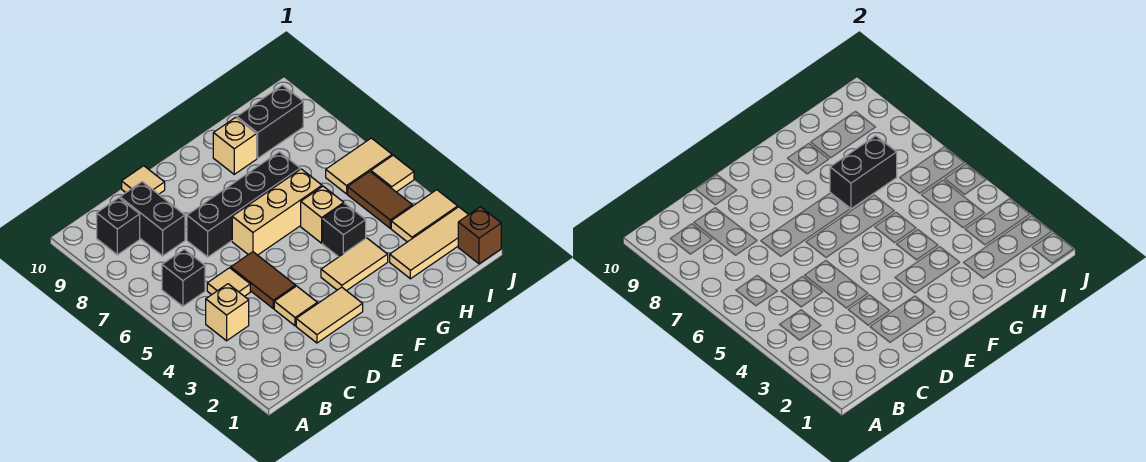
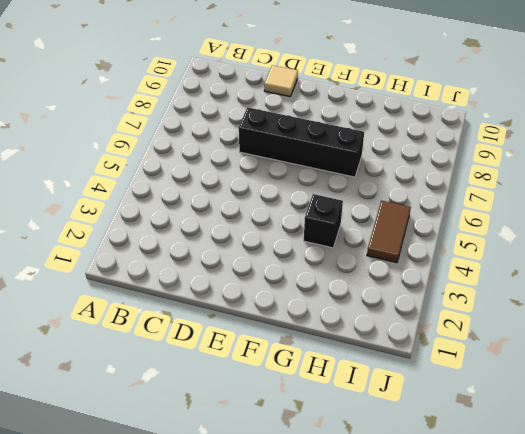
none -> tan brick B4 level 1
none -> black brick B6 level 1
none -> black brick B9 level 1

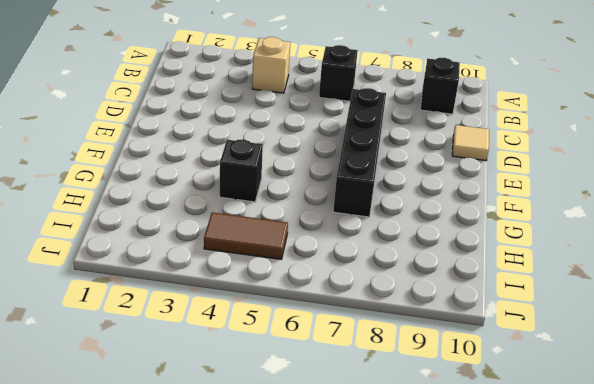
none -> tan tile C5 level 1
none -> black brick C8:C9 level 1
none -> tan tile D2:E2 level 1

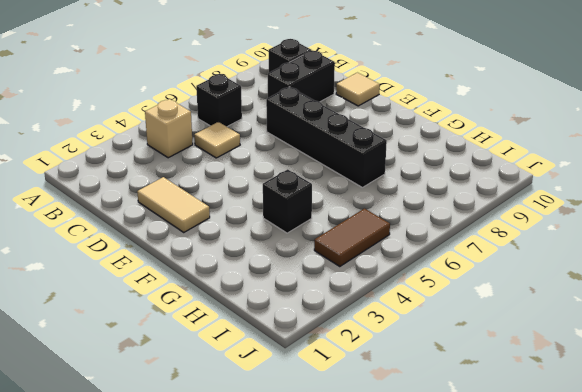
none -> tan tile D3 level 1
none -> brown tile D4:D5 level 1
none -> tan brick E6:G6 level 1

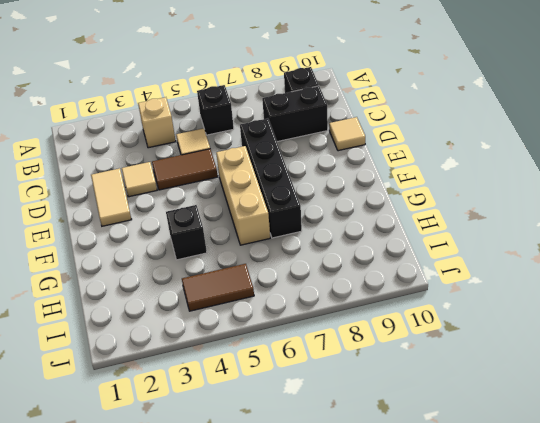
none -> tan tile F3:G3 level 1
none -> tan brick G5 level 1
none -> tan brick G9 level 1

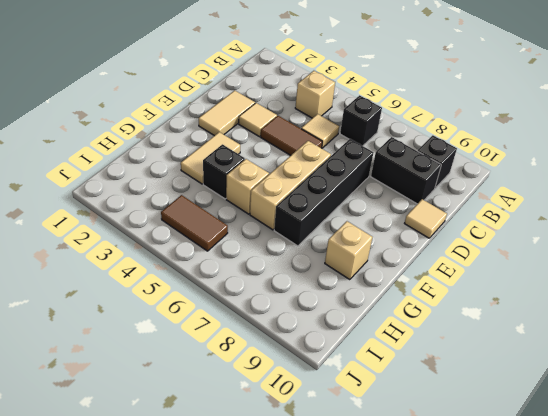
none -> tan tile H2:J2 level 1
none -> black brick H9:I9 level 1
none -> tan tile I3:J3 level 1

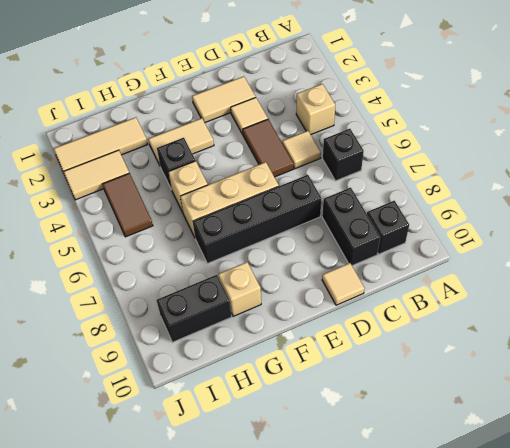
none -> tan tile I6:J6 level 1
none -> brown brick J1 level 1
none -> tan tile J5 level 1

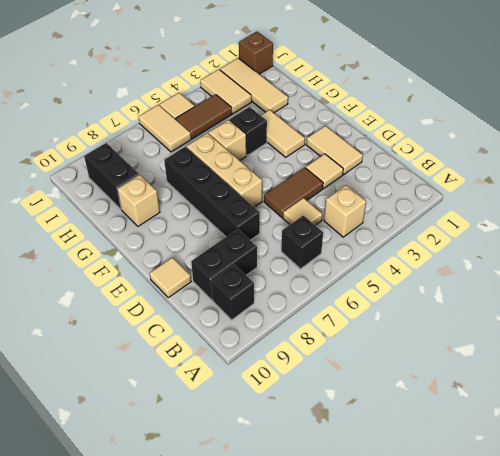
none -> black brick G7:H7 level 2

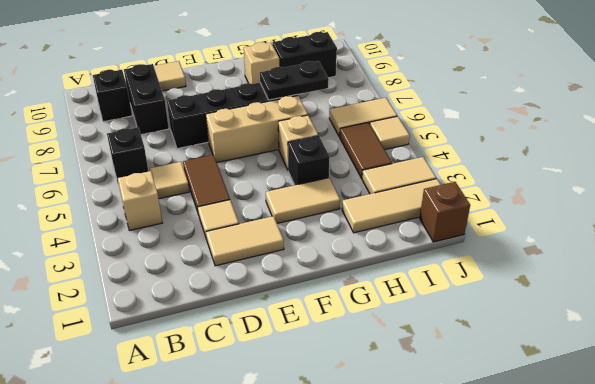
black plate G7:H7 level 2 -> black brick G7:H7 level 2

